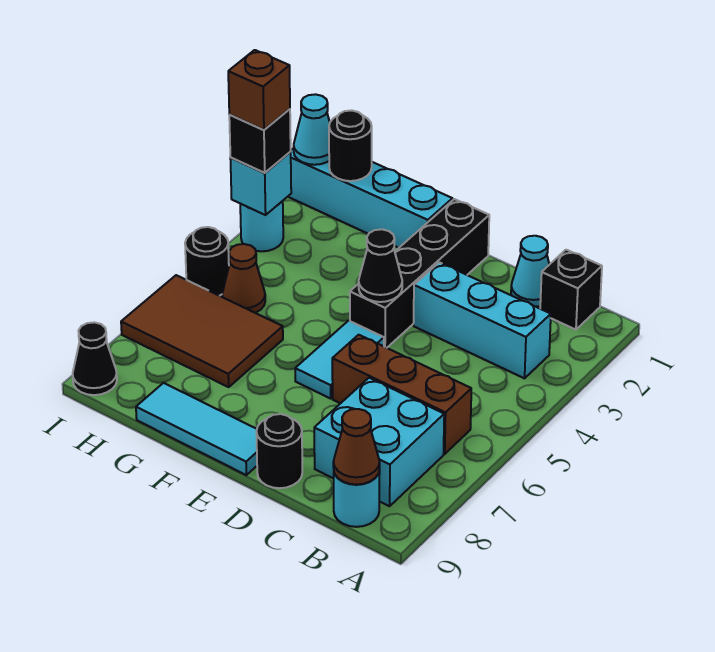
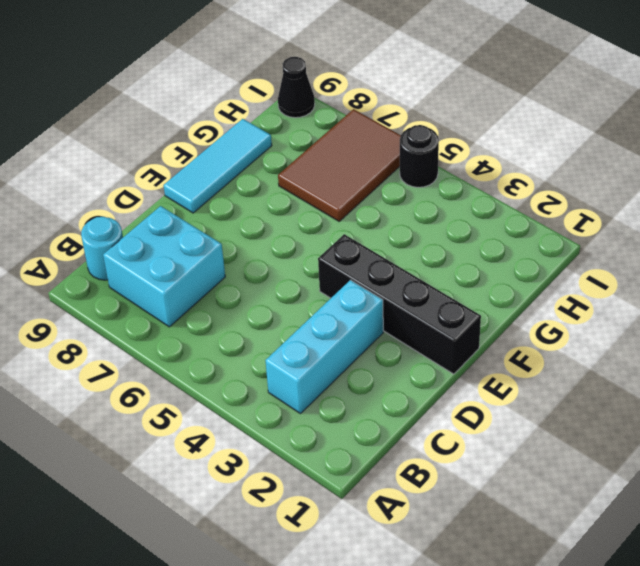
none -> black brick B1 level 1
none -> brown brick B6:D6 level 1
none -> cyan cone C1 level 1

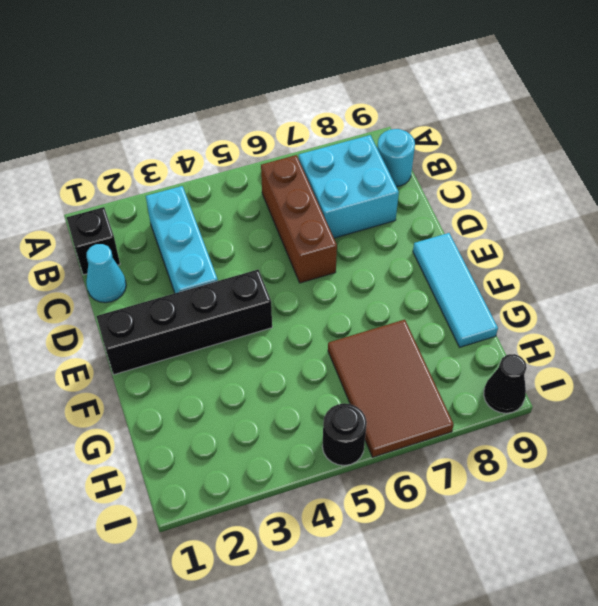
none -> black round brick D9 level 1
none -> cyan tile E5:E6 level 1
none -> cyan brick F1:I1 level 1

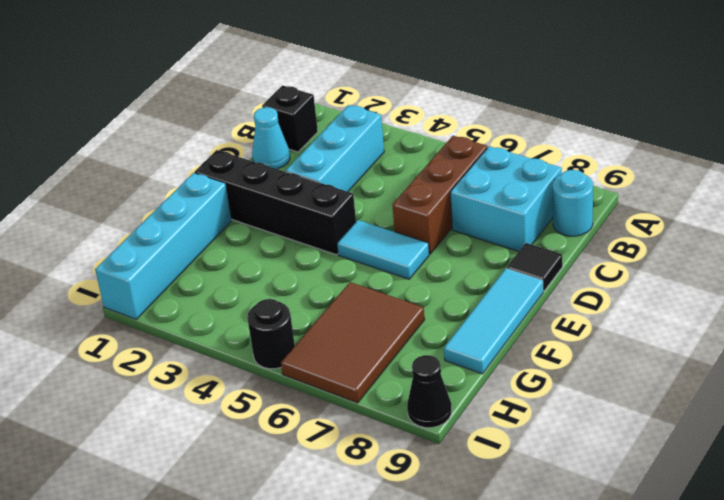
black tile D9 level 1 -> black round brick D9 level 1
none -> brown cone H5 level 1
none -> cyan round brick I3 level 1
none -> brown cone B9 level 2

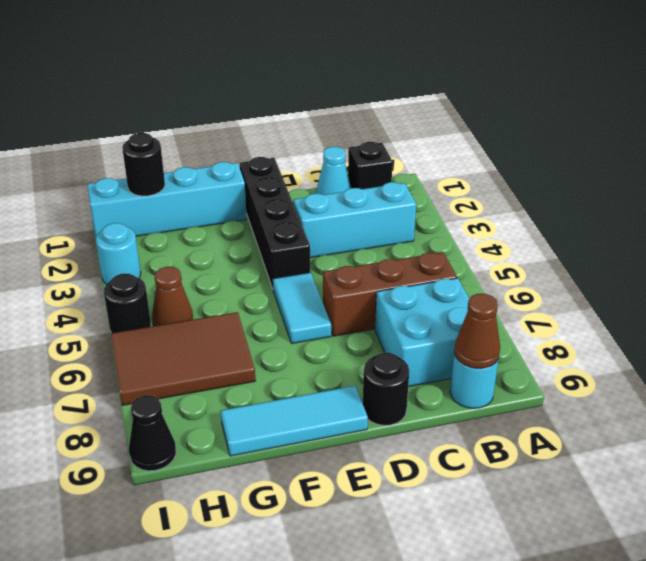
none -> black cone E4 level 2
none -> cyan cone I1 level 2
none -> cyan brick I3 level 2

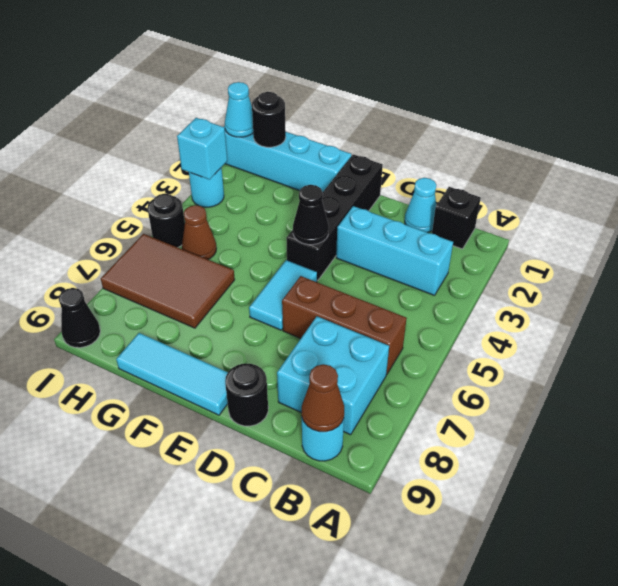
none -> black brick I3 level 3
none -> brown brick I3 level 4

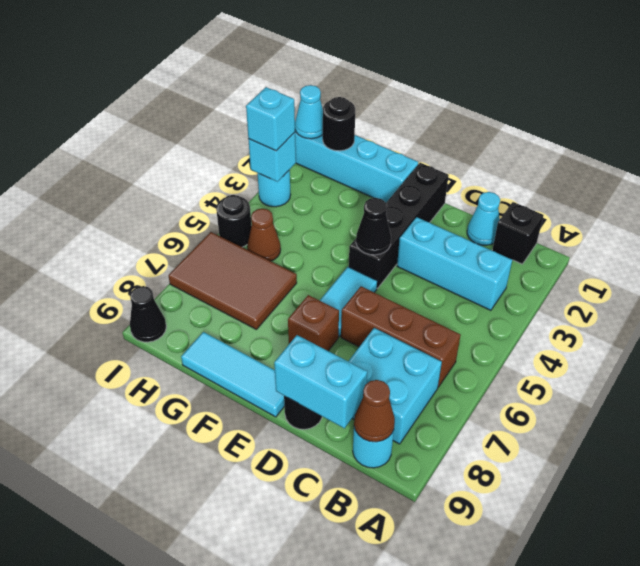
cyan brick C9:D9 level 2 -> none
brown brick E7 level 1 -> brown brick I3 level 4
cyan brick I3 level 3 -> black brick I3 level 3

